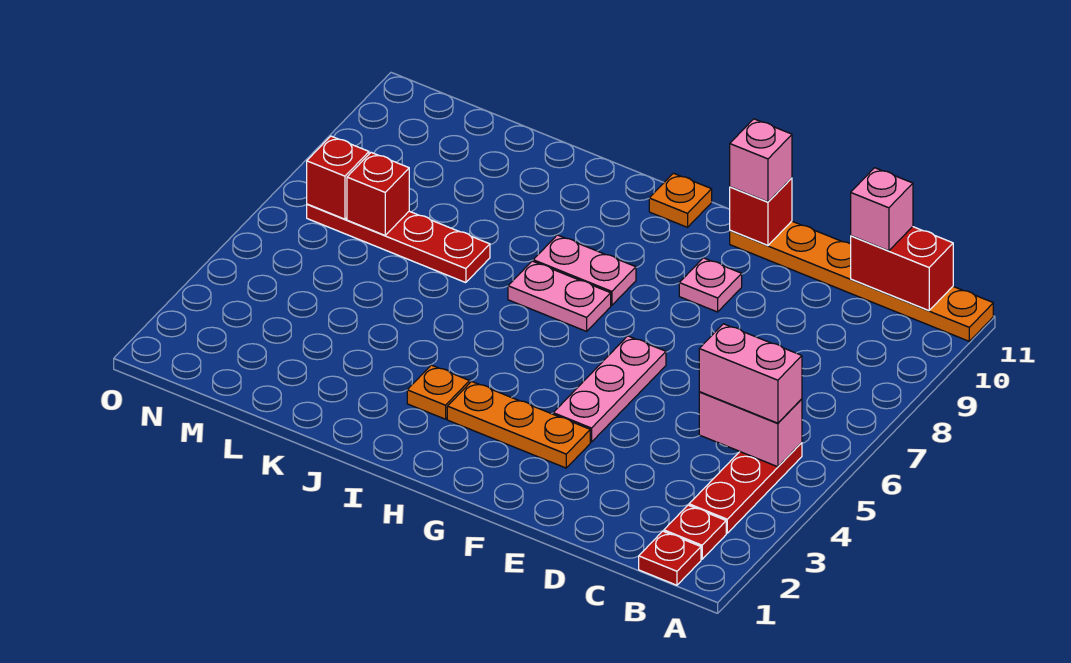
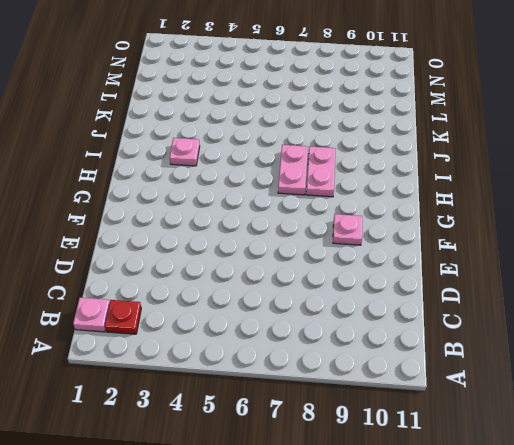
pink plate B1 level 1 -> red plate B1 level 1
pink plate I3 level 1 -> orange plate I3 level 1
none -> orange plate A11:F11 level 1
none -> red plate B3:B5 level 1
none -> orange plate F3:H3 level 1

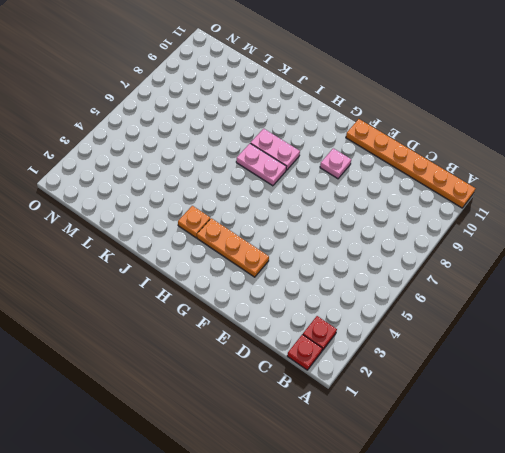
none -> red plate B3:B5 level 1
none -> pink plate F4:F6 level 1
none -> orange plate H11 level 1

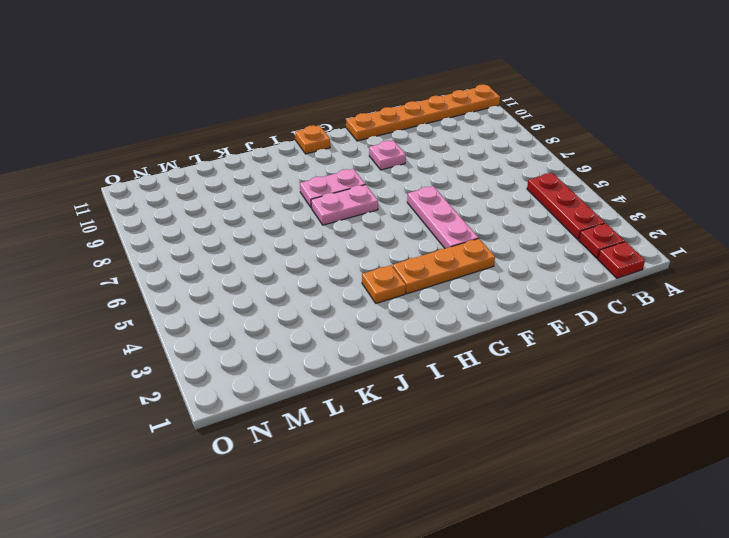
none -> red plate K7:N7 level 1
none -> pink brick B5:C5 level 2
none -> red brick B11:C11 level 2

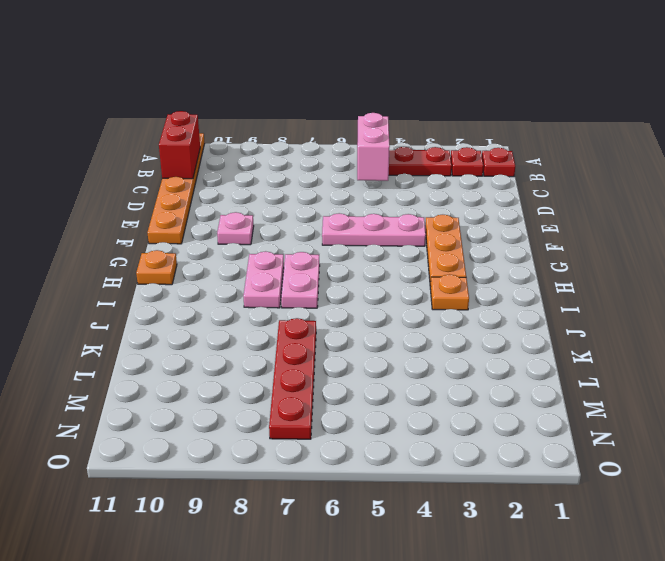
none -> red brick F11 level 2
none -> red brick M7 level 2
none -> red brick N7 level 2

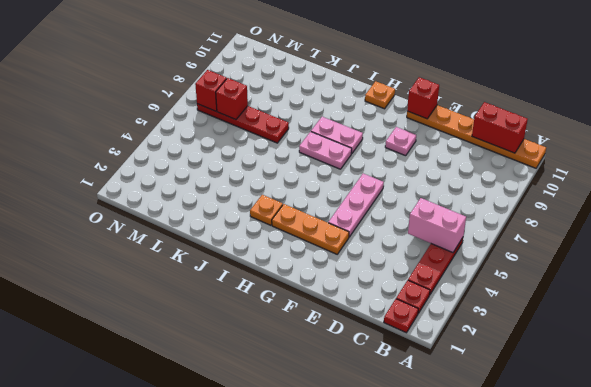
none -> pink brick B5:C5 level 3
none -> pink brick C11 level 3
none -> pink brick F11 level 3

